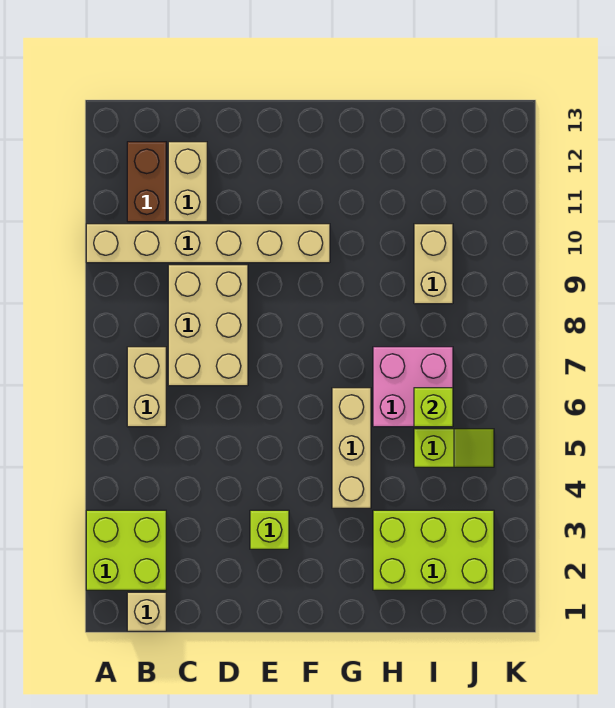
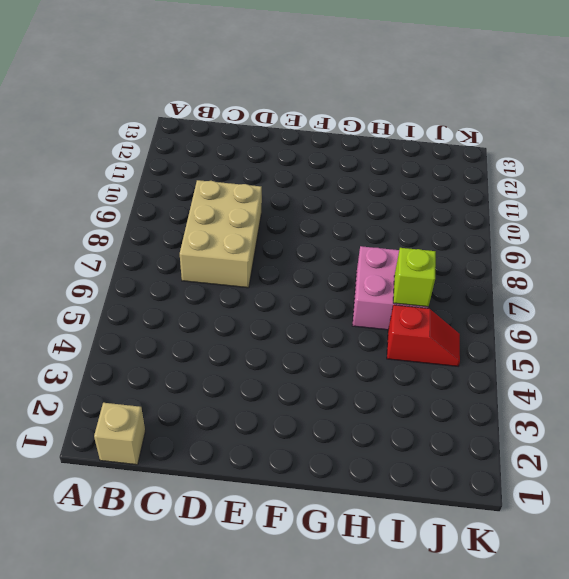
red slope I5:J5 level 1 top I -> lime slope I5:J5 level 1 top I
none -> lime brick A2:B3 level 1
none -> tan brick A10:F10 level 1
none -> tan brick B6:B7 level 1

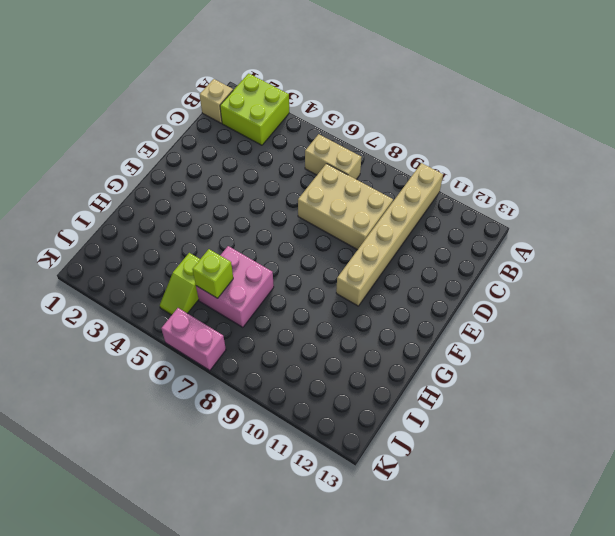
pink brick K6:K7 level 1 -> none
none -> brown brick B11:B12 level 1
none -> tan brick C11:C12 level 1
none -> lime brick E3 level 1

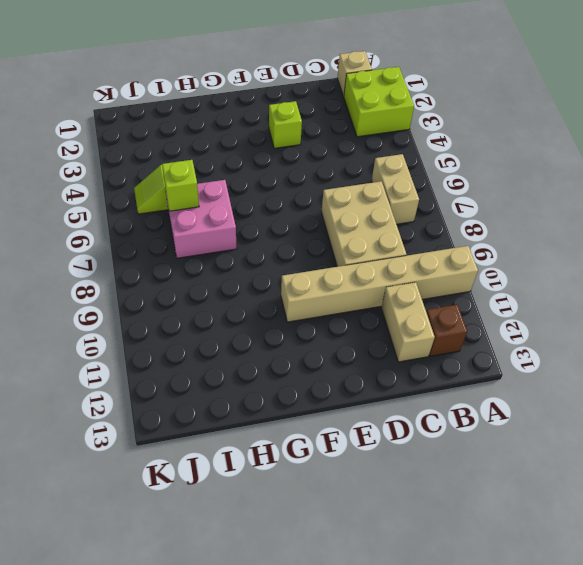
brown brick B12 level 1 -> brown brick B11:B12 level 1
none -> tan brick G4:G6 level 1
none -> lime brick H2:J3 level 1
none -> tan brick I9:I10 level 1

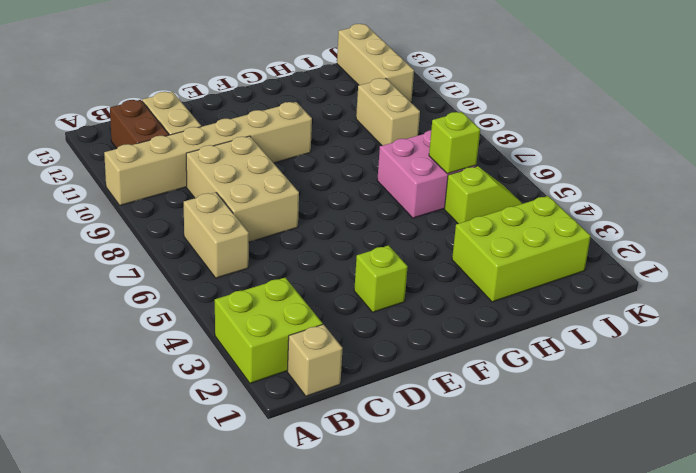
tan brick J11:J13 level 1 -> tan brick G4:G6 level 1

